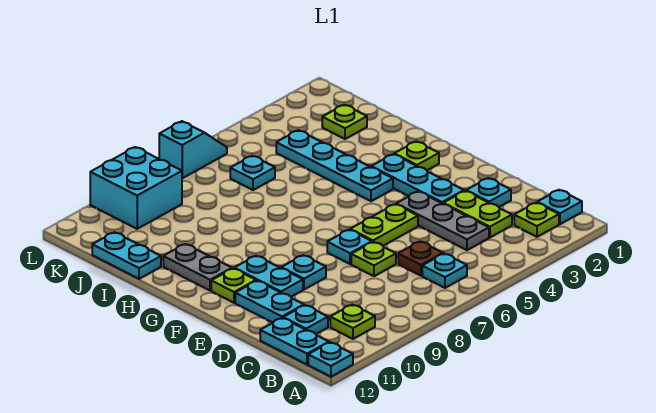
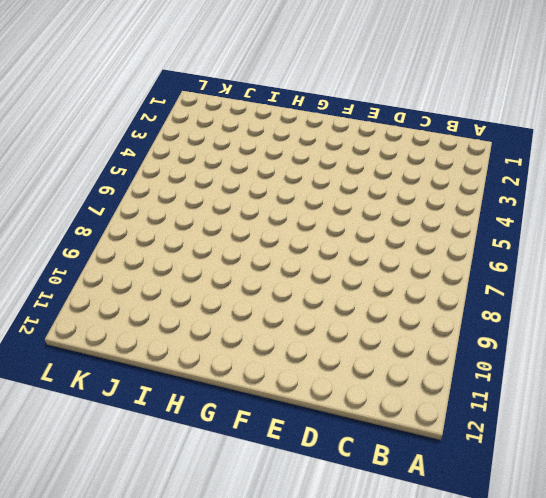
none -> cyan plate A12 level 1
none -> cyan plate B1 level 1
none -> lime plate B2 level 1

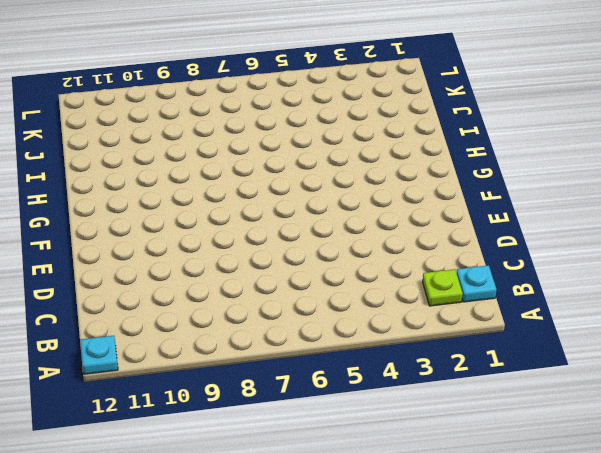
none -> cyan plate B6 level 1
none -> lime plate B10 level 1
none -> cyan plate B12:C12 level 1

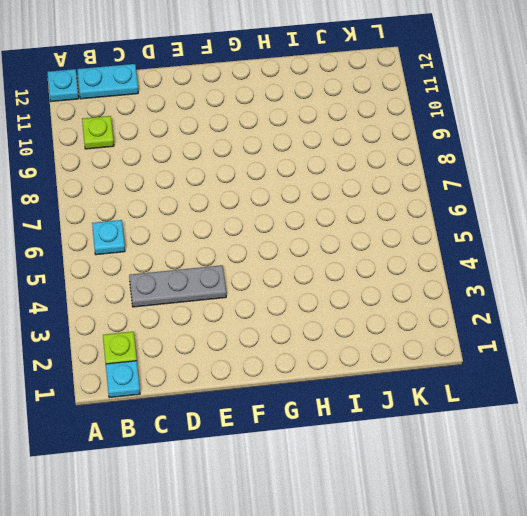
none -> lime plate C3:D3 level 1
none -> brown plate C6 level 1
none -> cyan plate C11 level 1

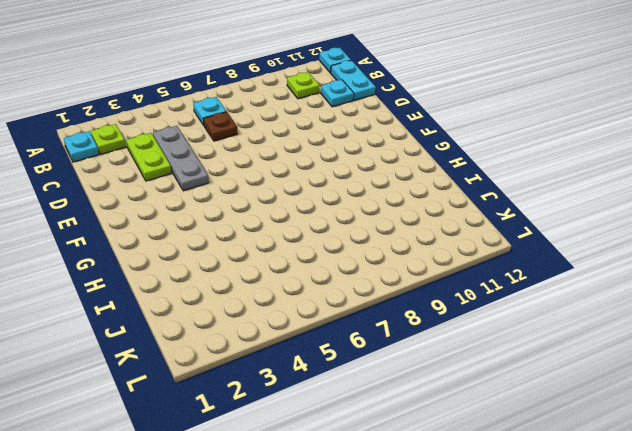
none -> cyan plate D2 level 1
none -> lime plate D7 level 1
none -> cyan plate D11:E11 level 1

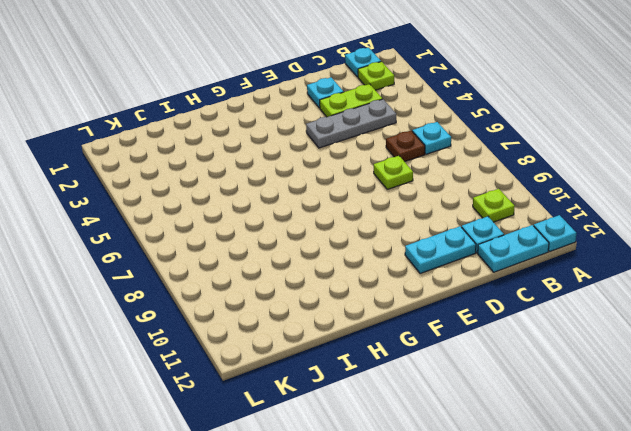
none -> cyan plate E3:G3 level 1
none -> lime plate E5:E6 level 1
none -> cyan plate E7 level 1

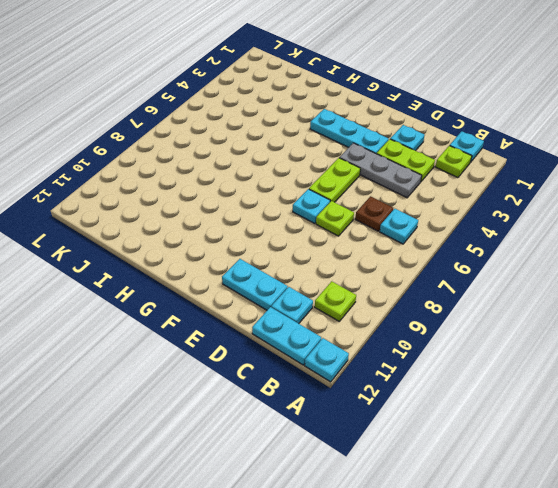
none -> cyan plate E9 level 1
none -> cyan plate E10:F10 level 1
none -> lime plate F11 level 1

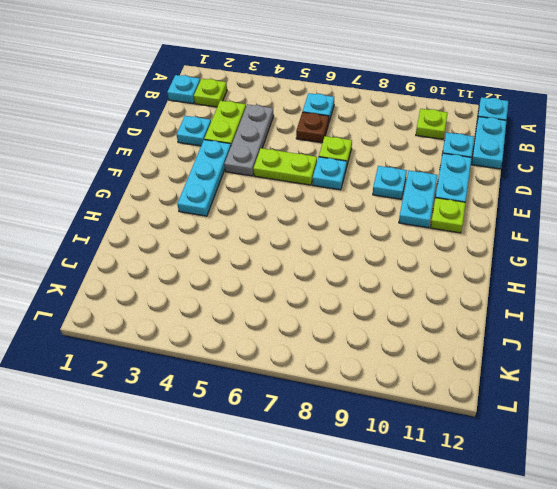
none -> lime plate G2 level 1
none -> cyan plate G4:J4 level 1
none -> grey plate G11:H11 level 1

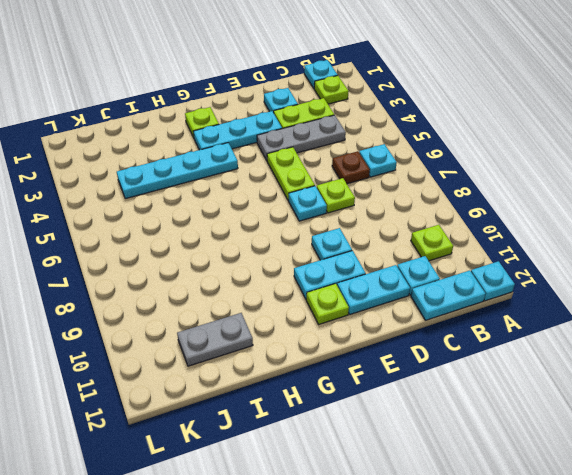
grey plate I11:J11 level 1 -> grey plate G11:H11 level 1
none -> cyan plate I12:J12 level 1
none -> lime plate J2 level 1
none -> cyan plate J6 level 1

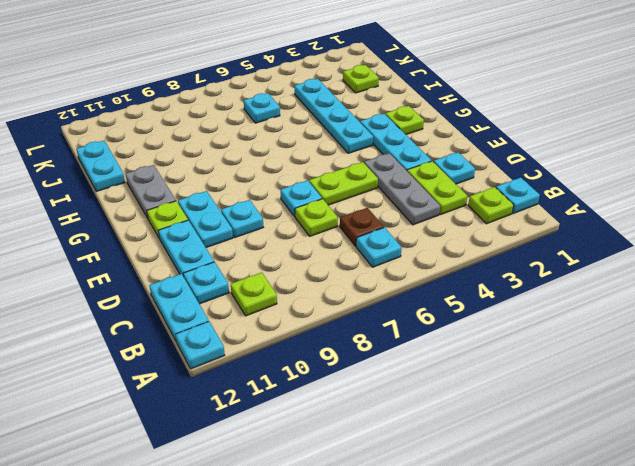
none -> cyan brick K9:L10 level 1
none -> cyan slope L6:L7 level 1 top 7

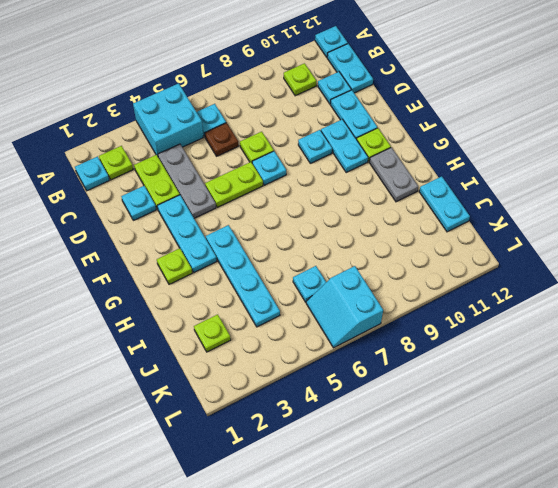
cyan brick A4:B5 level 1 -> cyan brick K9:L10 level 1
cyan slope K6:L7 level 1 top 7 -> cyan slope L6:L7 level 1 top 7

